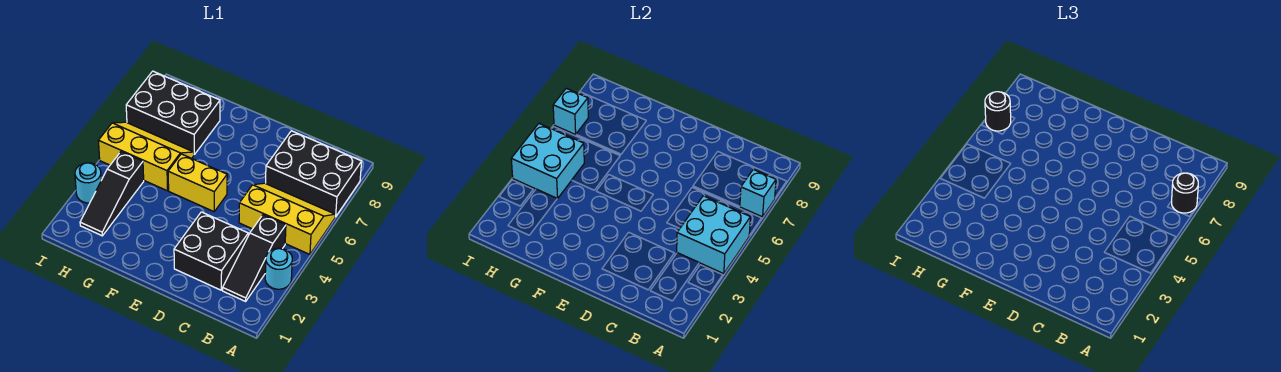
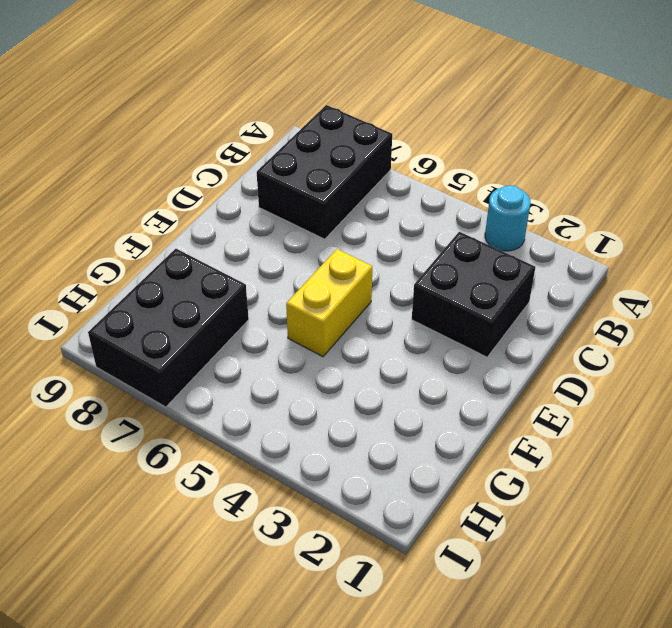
none -> yellow slope A5:C6 level 1 top 5
none -> black slope B2:B4 level 1 top 4
none -> yellow slope G5:I6 level 1 top 5

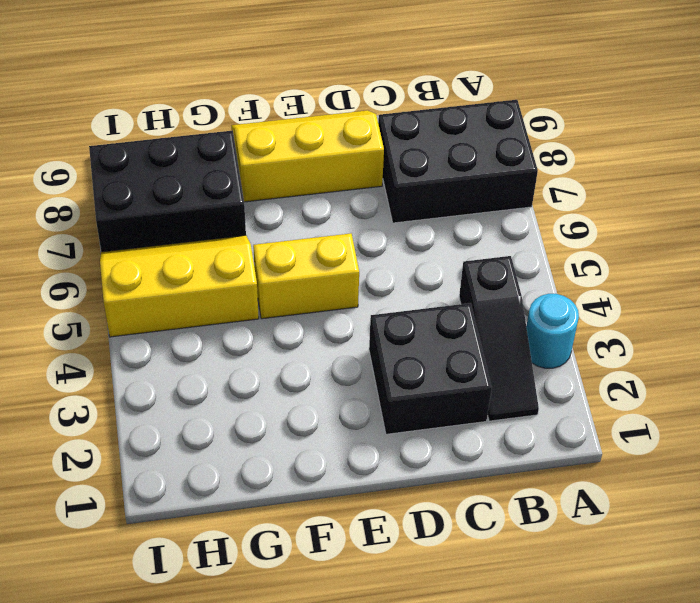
yellow slope D8:F9 level 1 top 8 -> yellow slope A5:C6 level 1 top 5
none -> black slope H2:H4 level 1 top 4
none -> cyan round brick I3 level 1
none -> cyan brick A4:B5 level 2

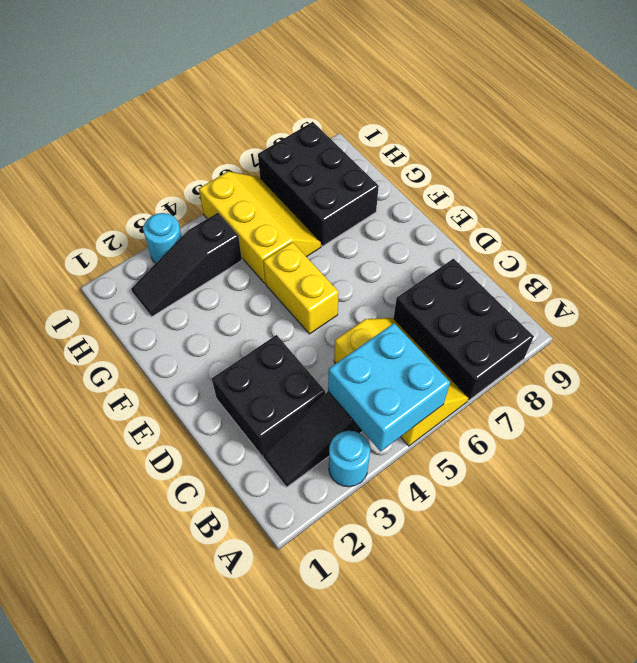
none -> cyan brick A7 level 2
none -> cyan brick H4:I5 level 2
none -> cyan brick I7 level 2

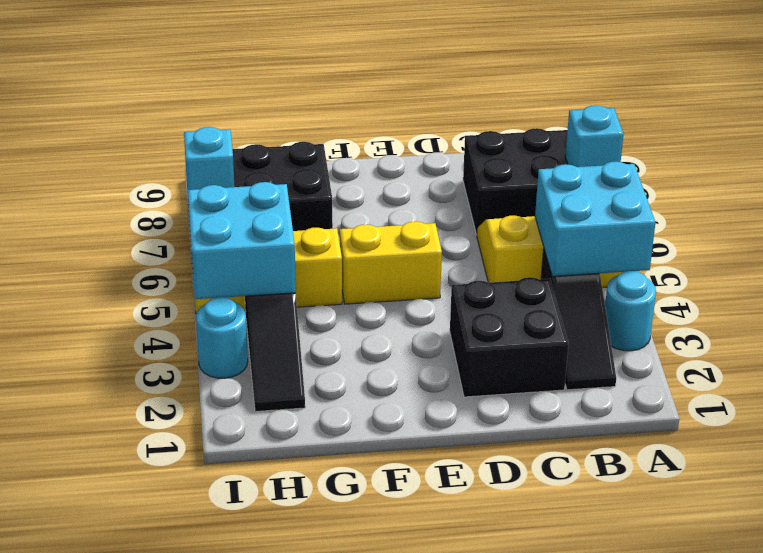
none -> black round brick A7 level 3
none -> black round brick I7 level 3

